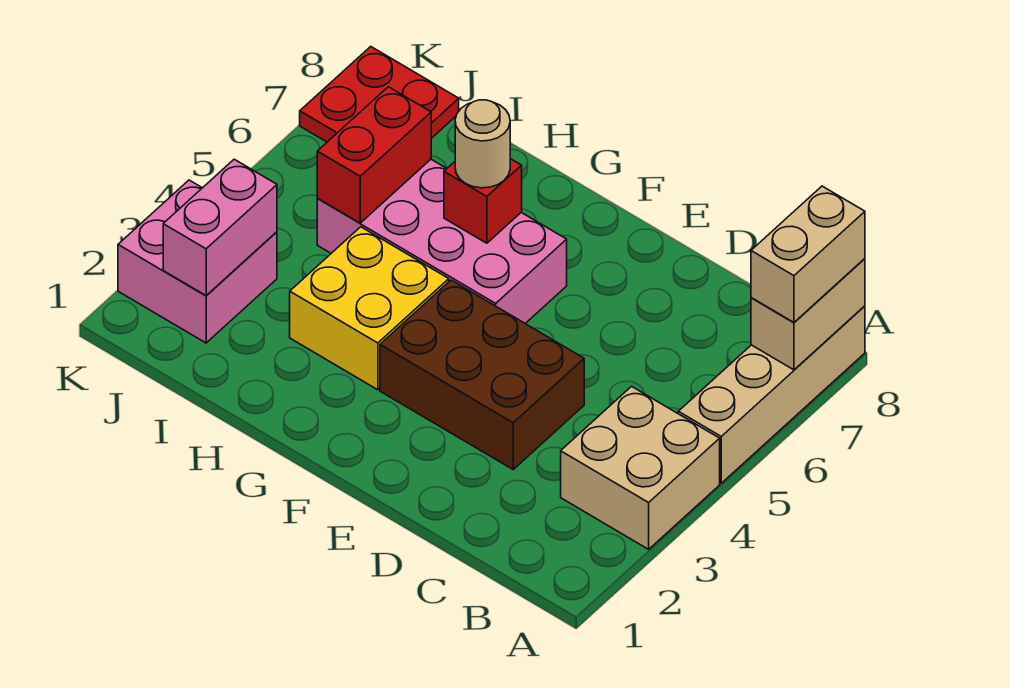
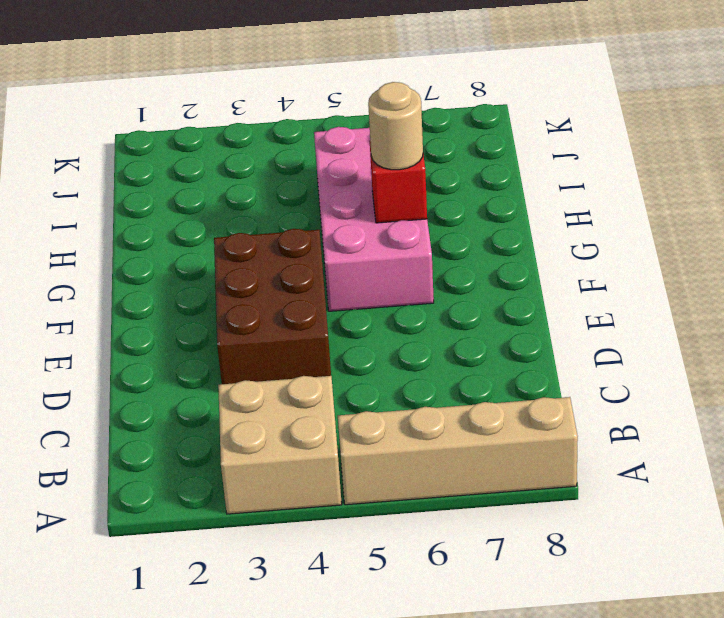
none -> yellow brick G3:H4 level 1
none -> pink brick J2:K3 level 1
none -> red plate J7:K8 level 1

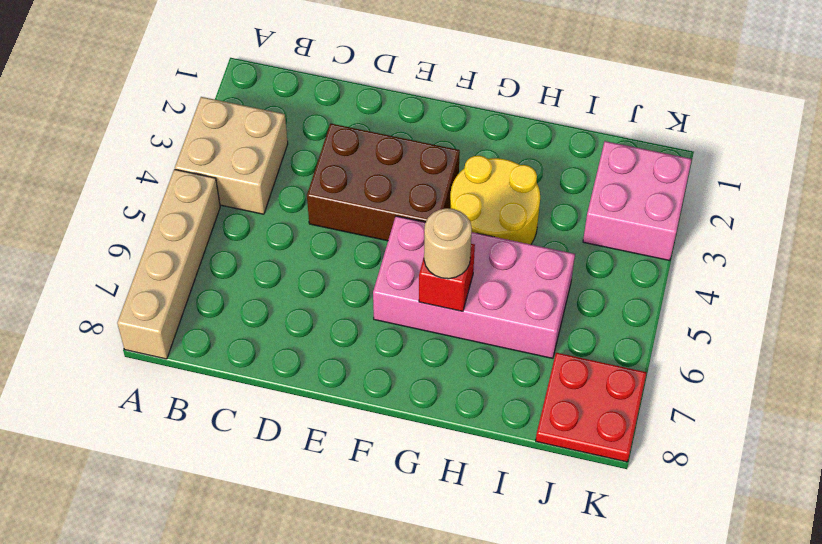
yellow round brick G3:H4 level 1 -> yellow brick G3:H4 level 1
none -> tan brick A7:A8 level 2
none -> red brick I5:I6 level 2
none -> pink brick J2:J3 level 2

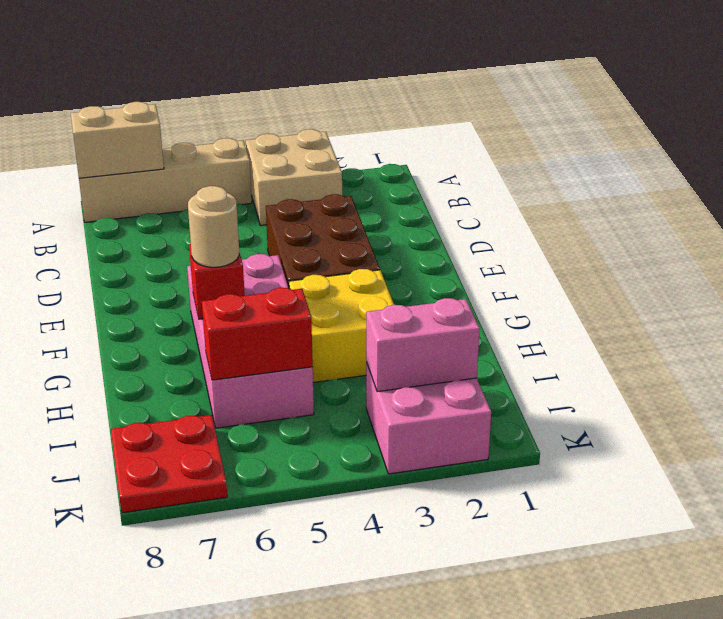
none -> tan brick A7:A8 level 3

